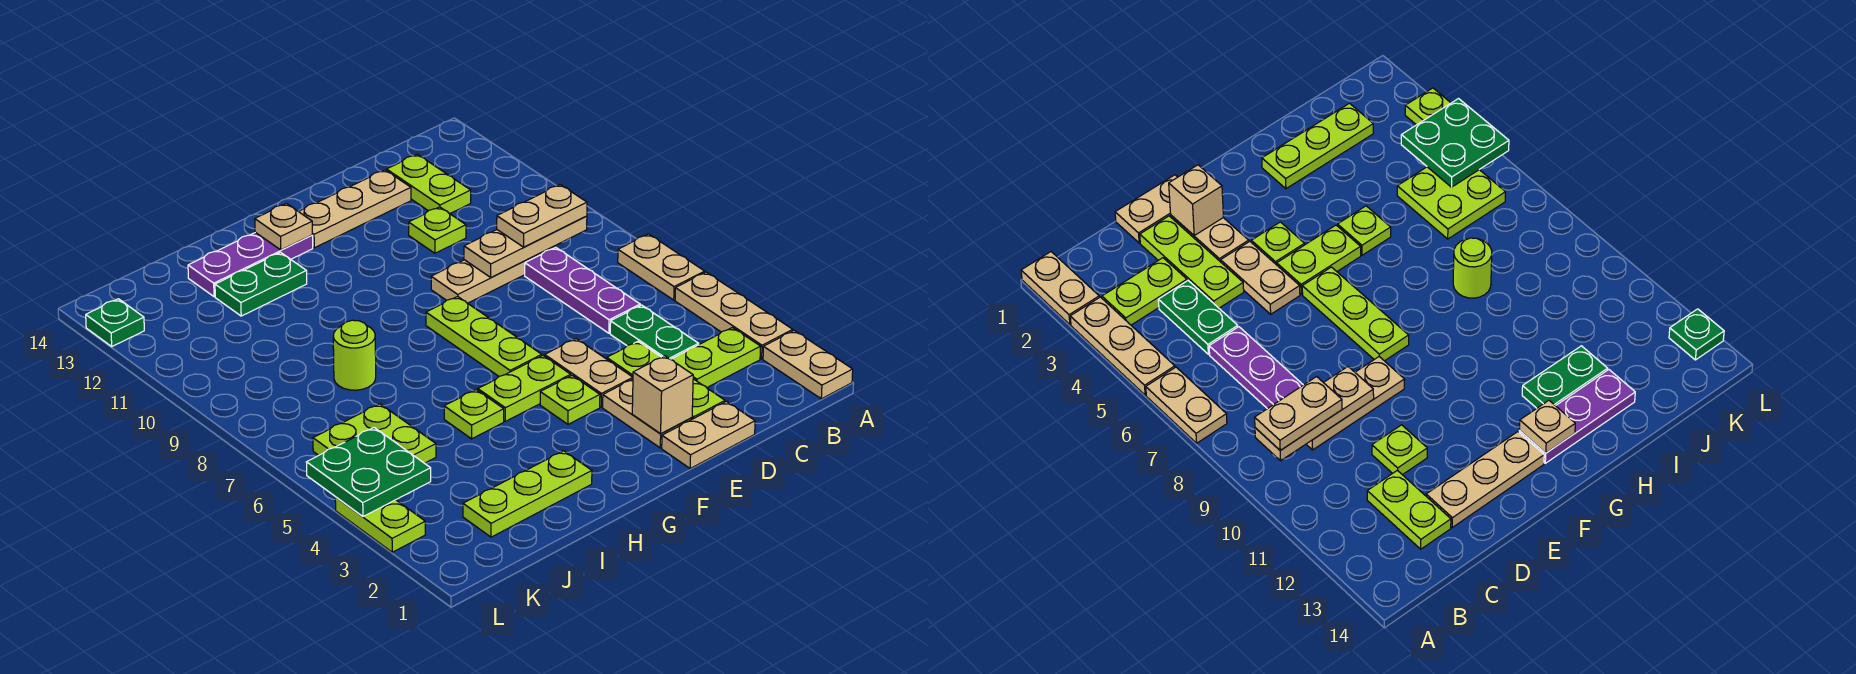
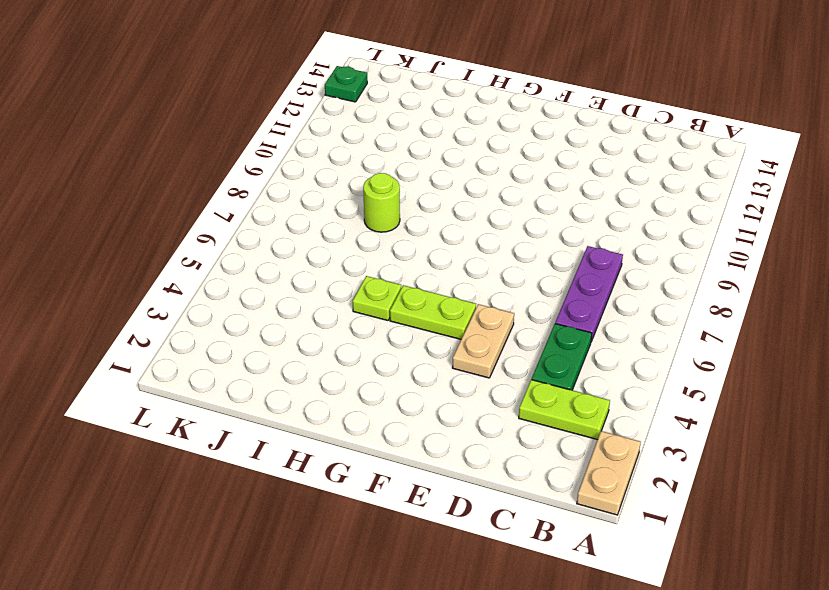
none -> tan plate A3:A5 level 1
none -> tan plate A6:A7 level 1
none -> tan plate C9:E9 level 1
none -> lime plate C12:C13 level 1

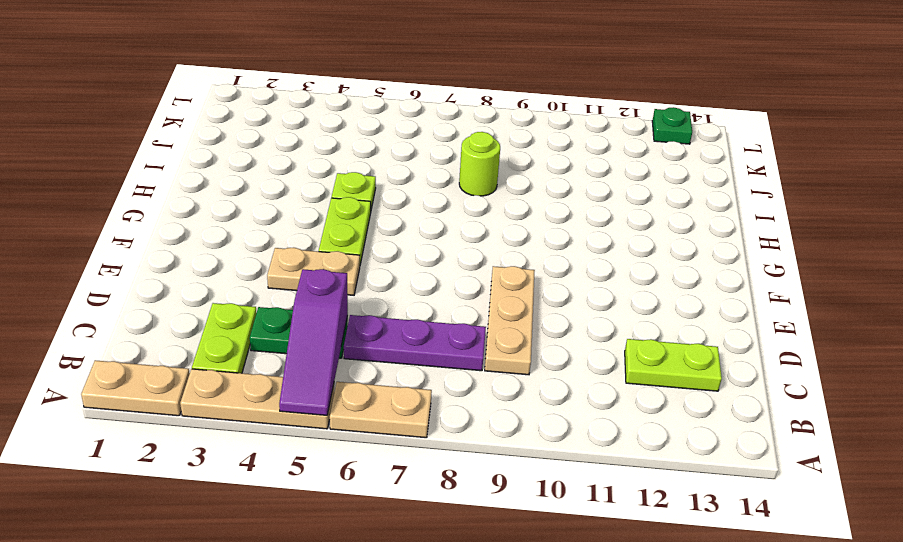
purple slope A5:C5 level 2 top C -> none
none -> tan plate D1:E1 level 1
none -> lime plate D2:D4 level 1
none -> lime plate D11 level 1
none -> tan plate D13:F13 level 1

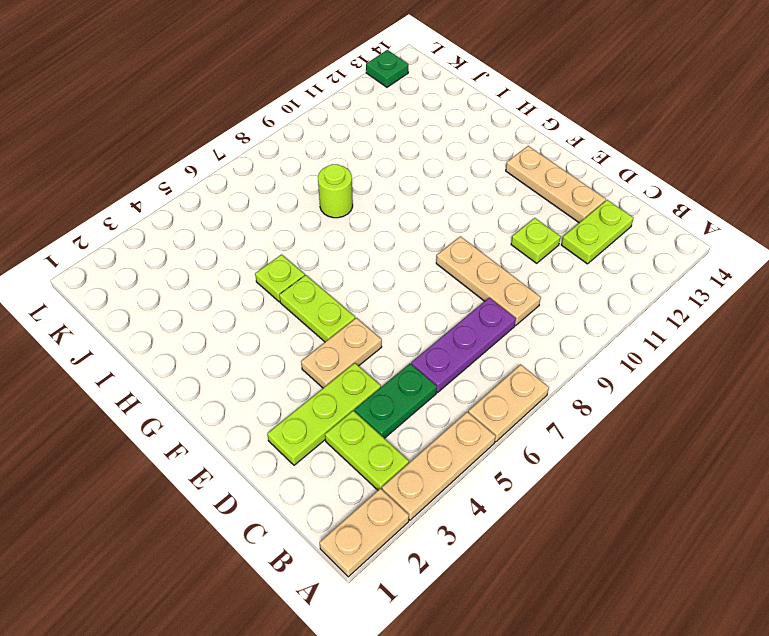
none -> tan plate D1:E1 level 1
none -> tan plate E2:E3 level 1
none -> lime plate F4 level 1
none -> lime plate F6:F8 level 1

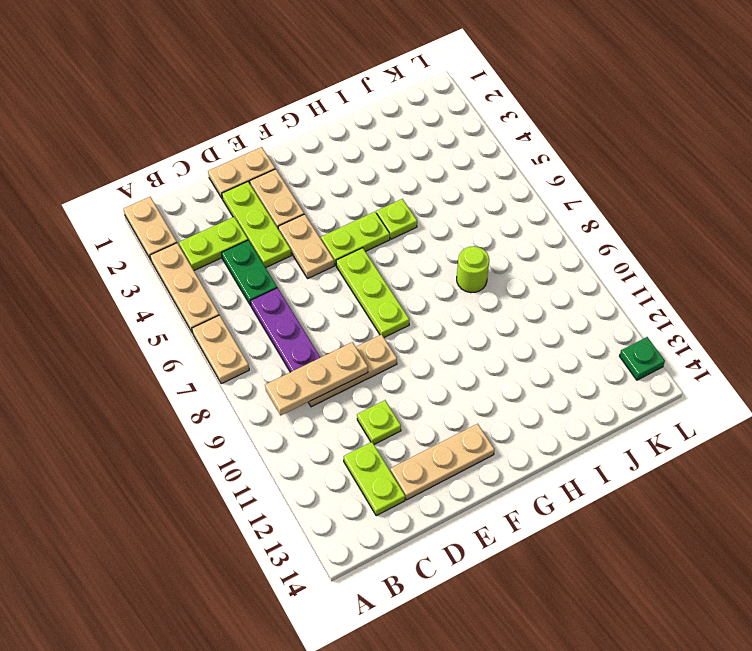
none -> lime plate F4 level 1
none -> purple plate G13:I13 level 1
none -> lime plate H2:J2 level 1
none -> green plate H12:I12 level 1

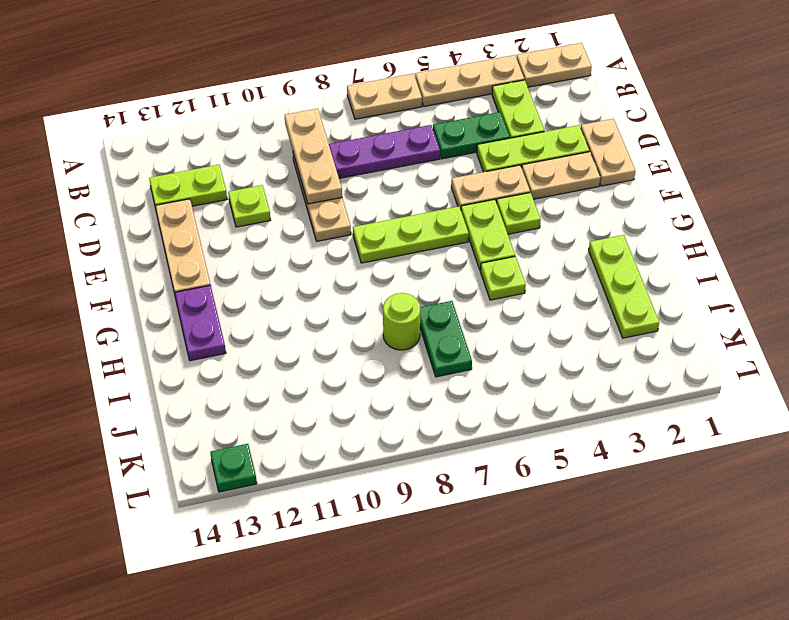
purple plate G13:H13 level 1 -> purple plate G13:I13 level 1
green plate I7:J7 level 1 -> green plate H12:I12 level 1
none -> lime plate J5:K6 level 1
none -> lime plate L3:L4 level 1
none -> tan brick E2 level 2
none -> tan plate G13 level 2

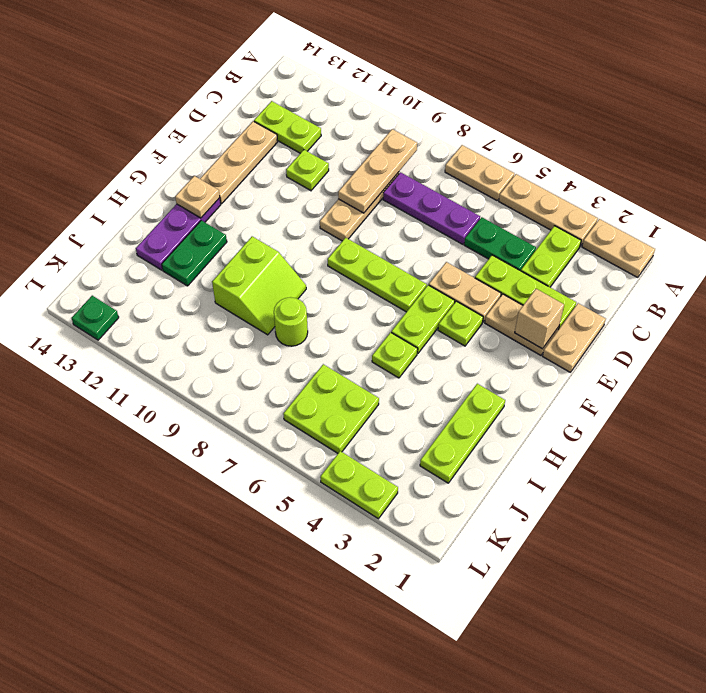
lime slope H9:I10 level 1 top 10 -> none
none -> green plate K4:L5 level 2
none -> tan plate B9:C9 level 3

